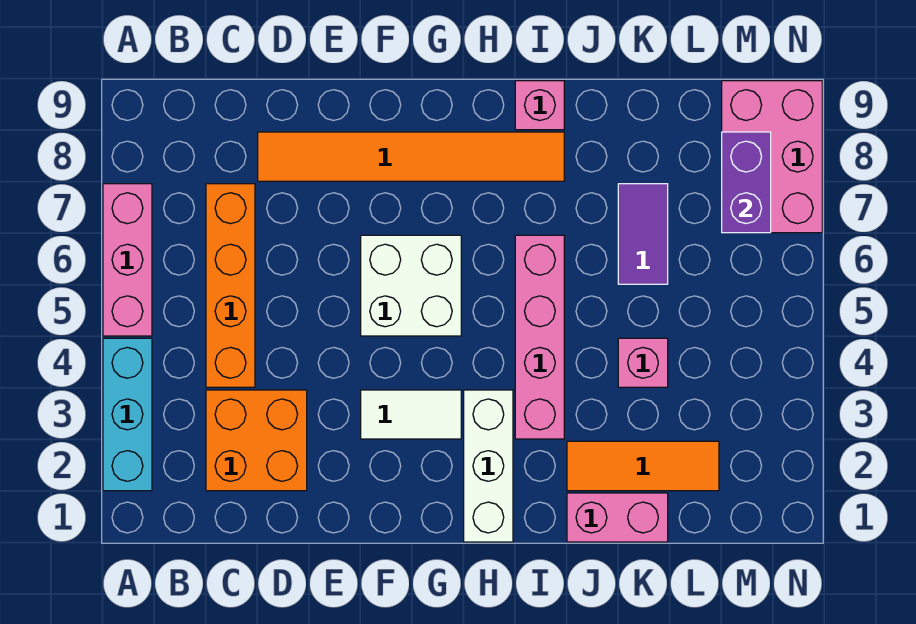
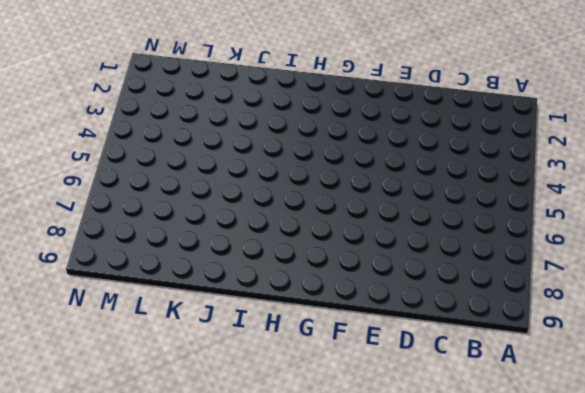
none -> cyan brick A2:A4 level 1
none -> pink brick A5:A7 level 1
none -> orange brick C2:D3 level 1

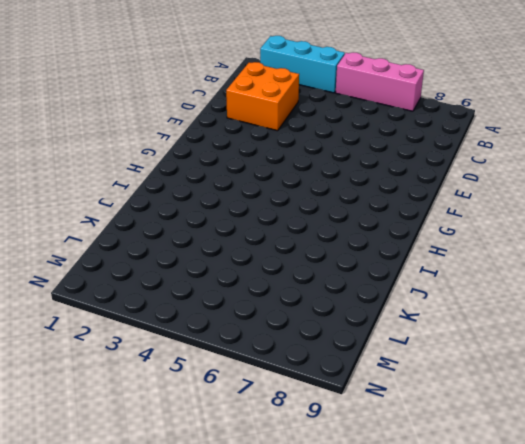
none -> orange brick C4:C7 level 1
none -> orange tile D8:I8 level 1
none -> white tile F3:G3 level 1

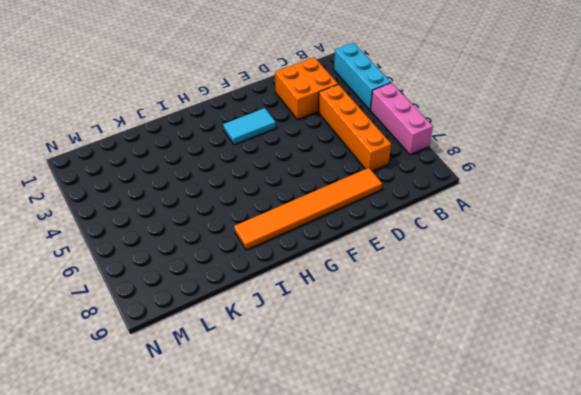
cyan tile F3:G3 level 1 -> white tile F3:G3 level 1
none -> white brick F5:G6 level 1
none -> white brick H1:H3 level 1
none -> pink brick I3:I6 level 1

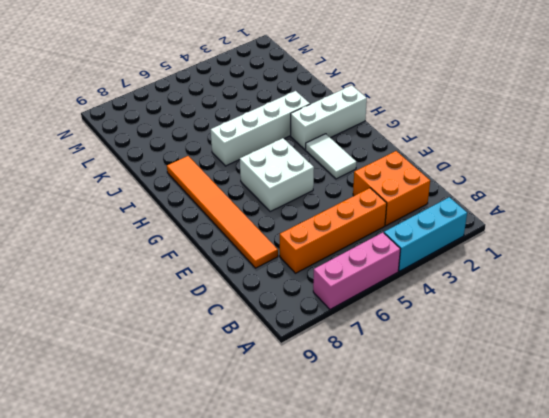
white brick I3:I6 level 1 -> pink brick I3:I6 level 1
none -> pink brick I9 level 1
none -> pink brick J1:K1 level 1
none -> orange tile J2:L2 level 1

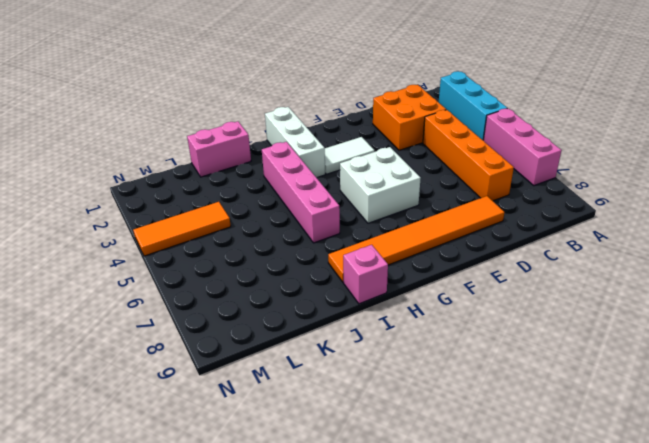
orange tile L4:N4 level 1 -> orange tile J2:L2 level 1
none -> pink brick K4 level 1
none -> purple tile K6:K7 level 1
none -> pink brick M7:N9 level 1

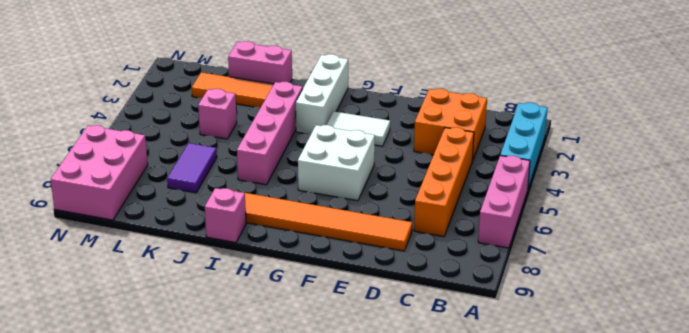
none -> purple brick M7:M8 level 2

